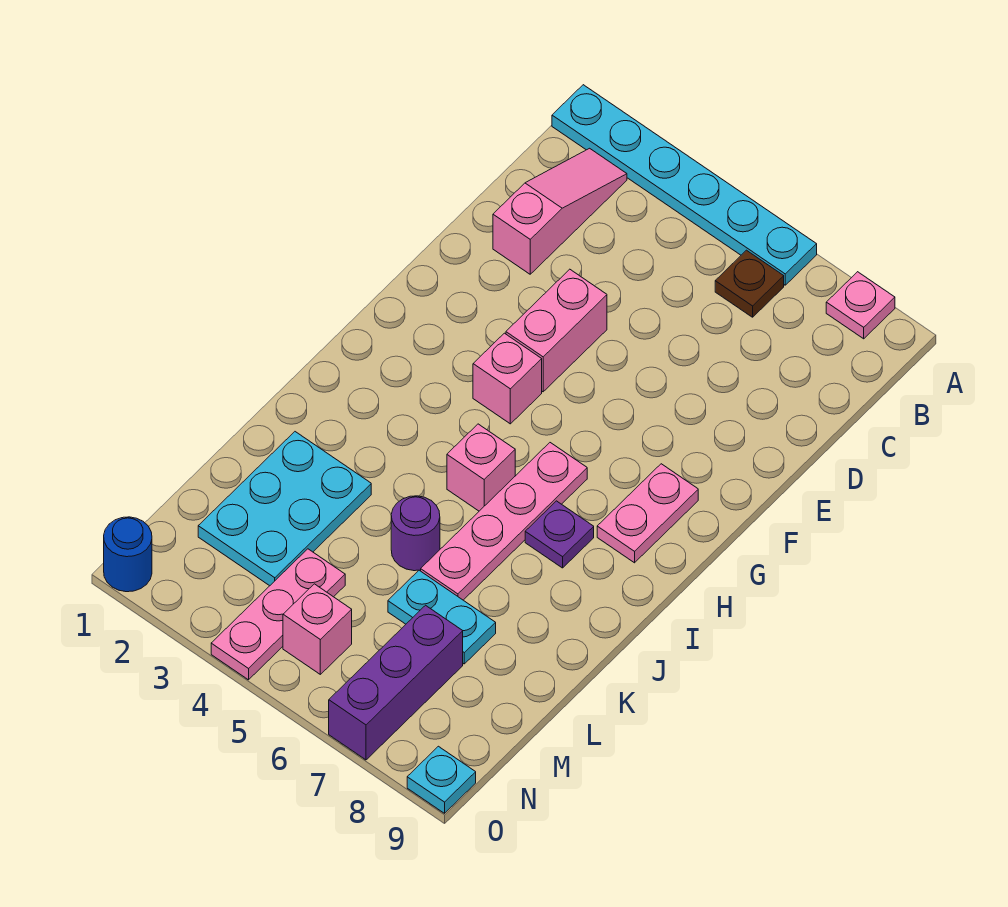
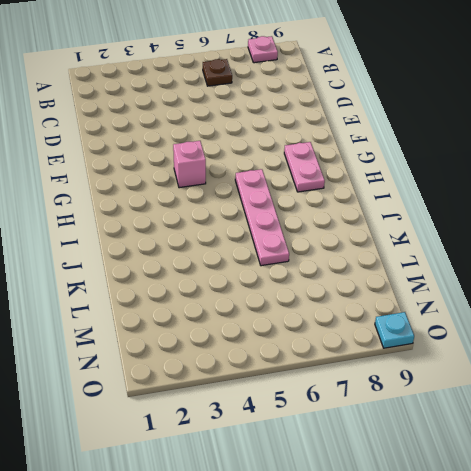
none -> cyan plate A1:A6 level 1
none -> pink slope B2:D2 level 1 top D
none -> pink brick E4:F4 level 1

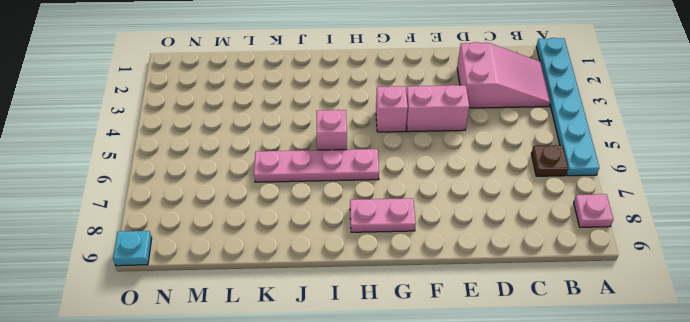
pink slope B2:D3 level 1 top D -> pink slope B2:D2 level 1 top D
none -> purple plate I7 level 1
none -> cyan plate K2:M3 level 1
none -> purple round brick K5 level 1

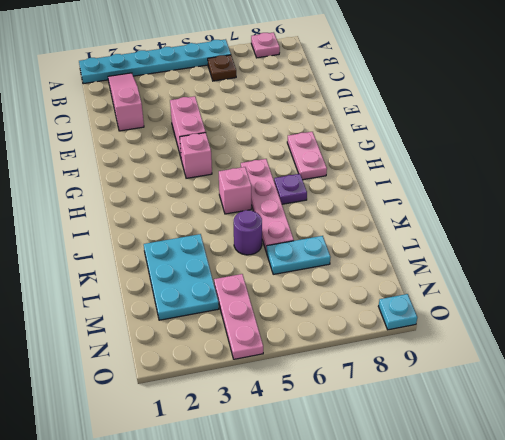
none -> purple brick M7:O7 level 1
none -> pink brick N5 level 1
none -> blue round brick O1 level 1

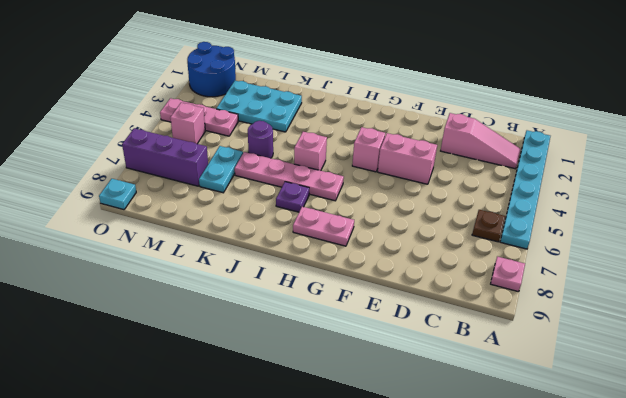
blue round brick N1:O2 level 1 -> blue round brick O1 level 1

